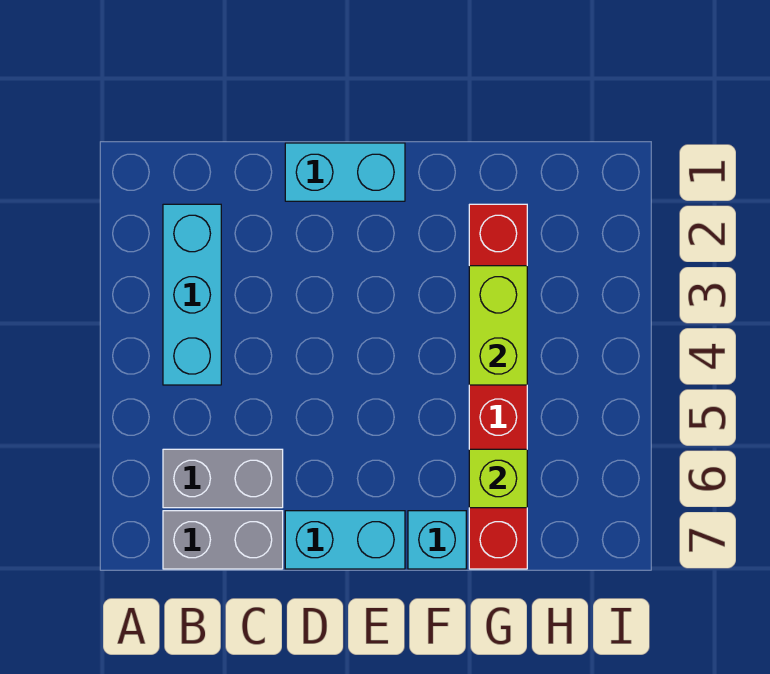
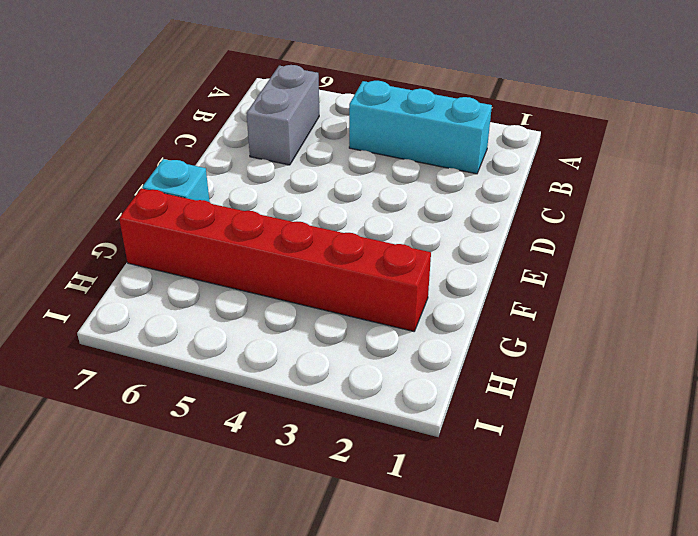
none -> grey brick B7:C7 level 1
none -> cyan brick D1:E1 level 1

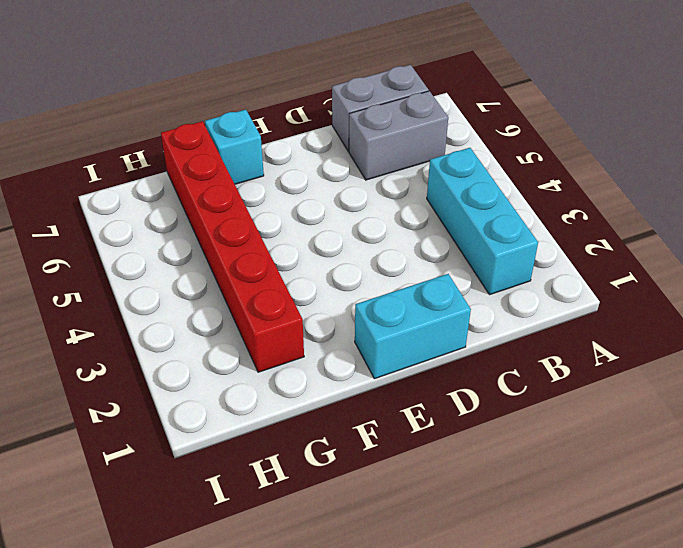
none -> cyan brick D7:E7 level 1
none -> lime brick G3:G4 level 2

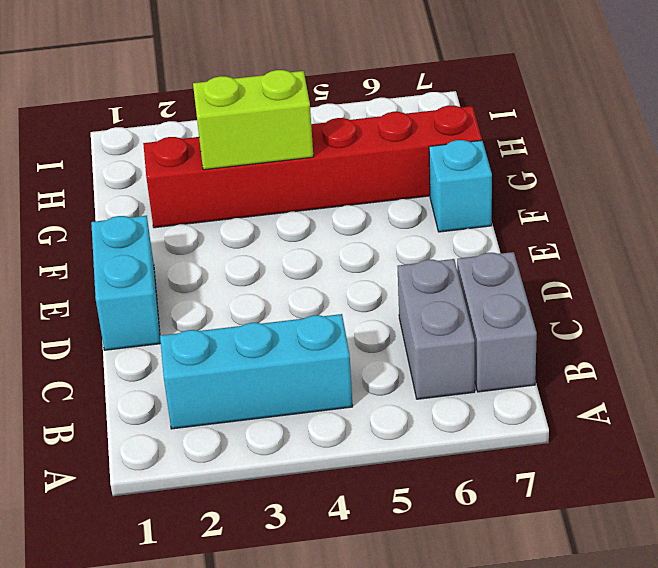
none -> cyan brick D7:E7 level 1
none -> lime brick G6 level 2

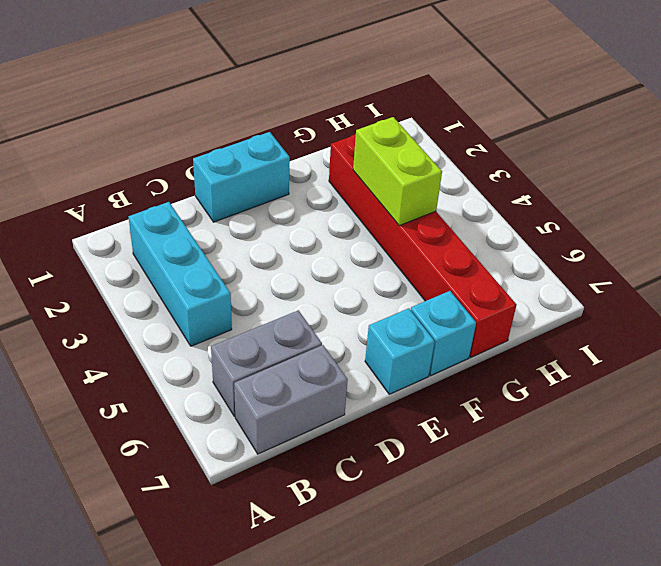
cyan brick E7 level 1 -> cyan brick D7:E7 level 1
none -> lime brick G6 level 2

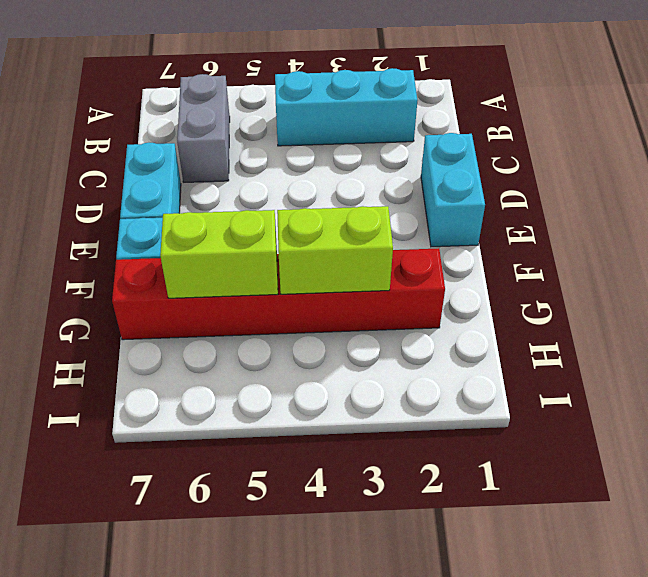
lime brick G5:G6 level 2 -> lime brick G6 level 2
none -> grey brick B7:C7 level 1

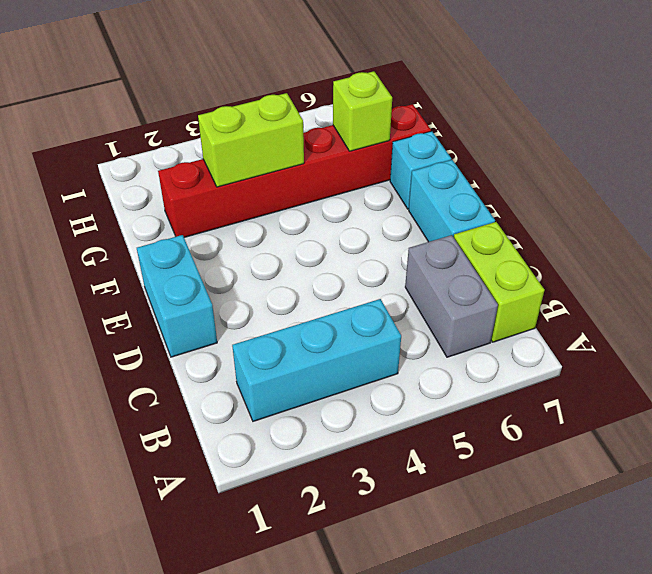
lime brick B7:C7 level 1 -> grey brick B7:C7 level 1

